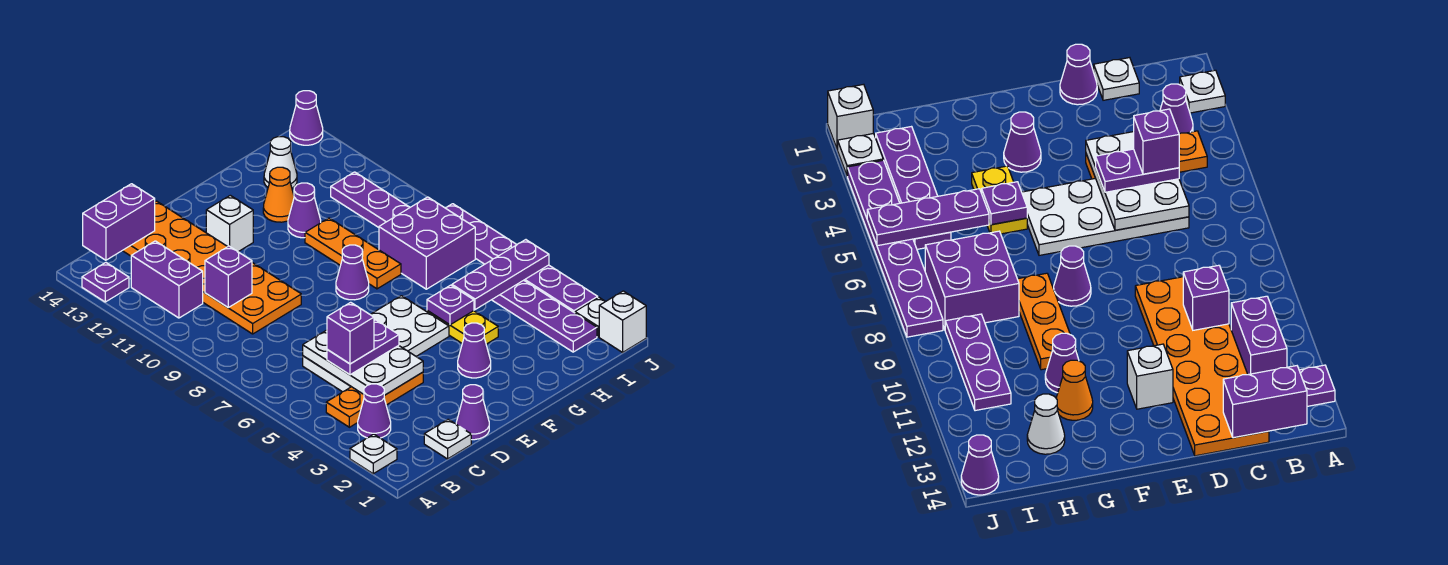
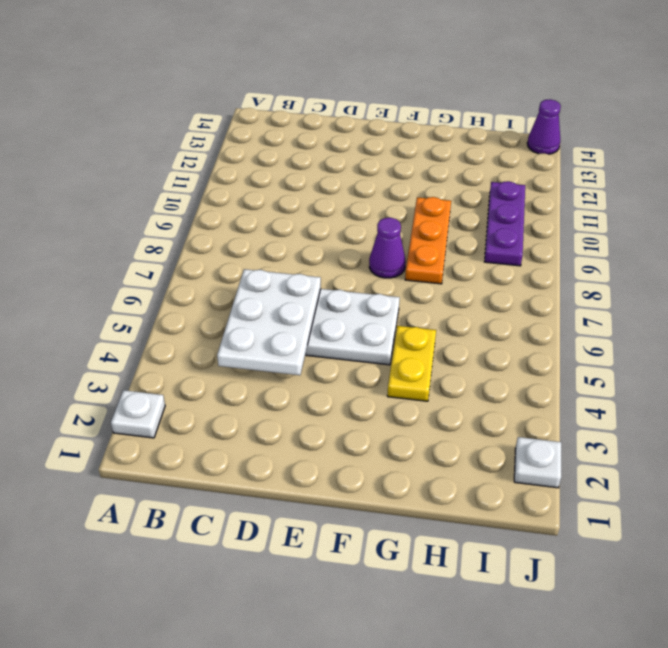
none -> purple plate A13 level 1
none -> purple cone B3 level 1
none -> orange plate B4:D4 level 1
none -> purple brick B11:B12 level 1

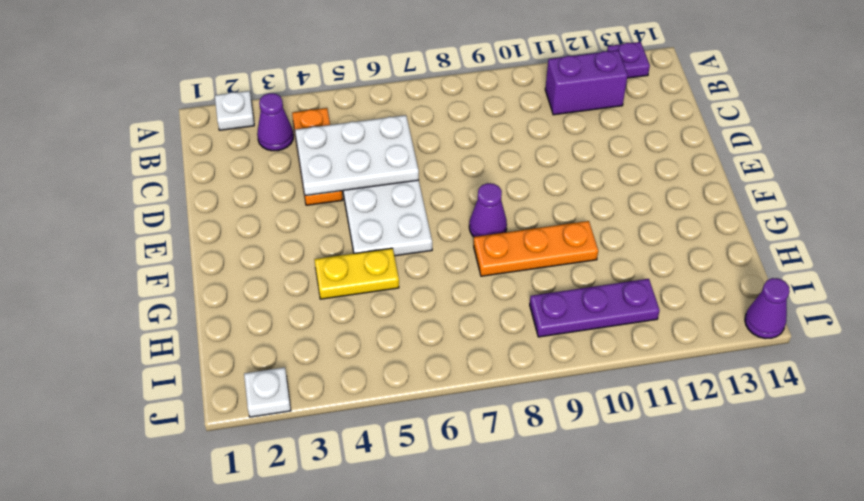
none -> white plate C1 level 1
none -> orange plate C9:D14 level 1
none -> purple cone D1 level 1
none -> white brick E12 level 1

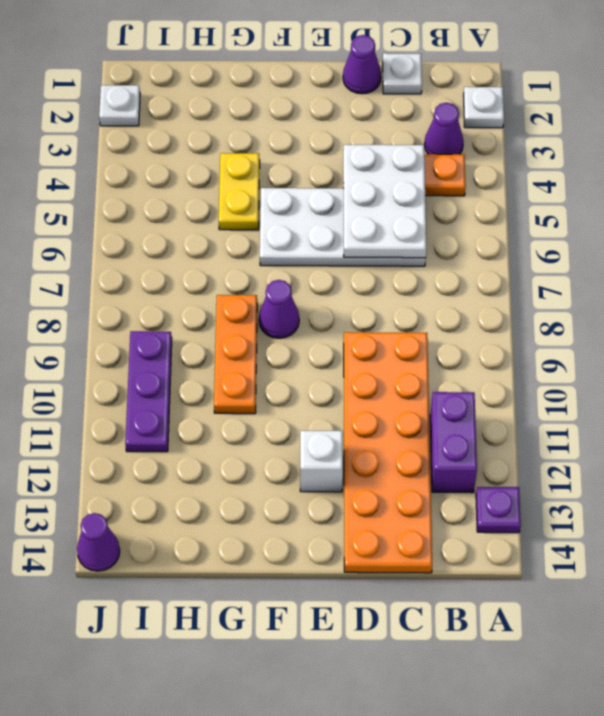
none -> purple cone F3 level 1
none -> purple cone G11 level 1
none -> orange cone G12 level 1
none -> purple brick H7:I8 level 1

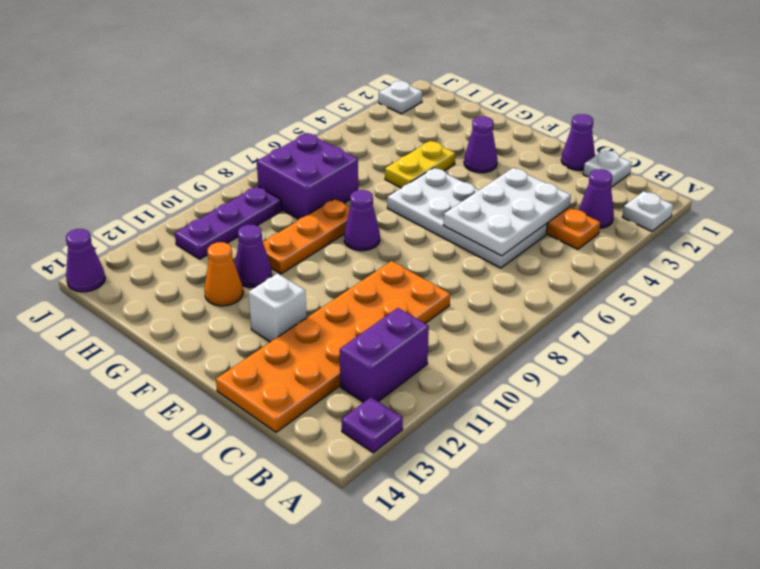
none -> white cone H13 level 1
none -> purple plate I2:I5 level 1
none -> white brick J1 level 1
none -> purple plate J3:J8 level 1

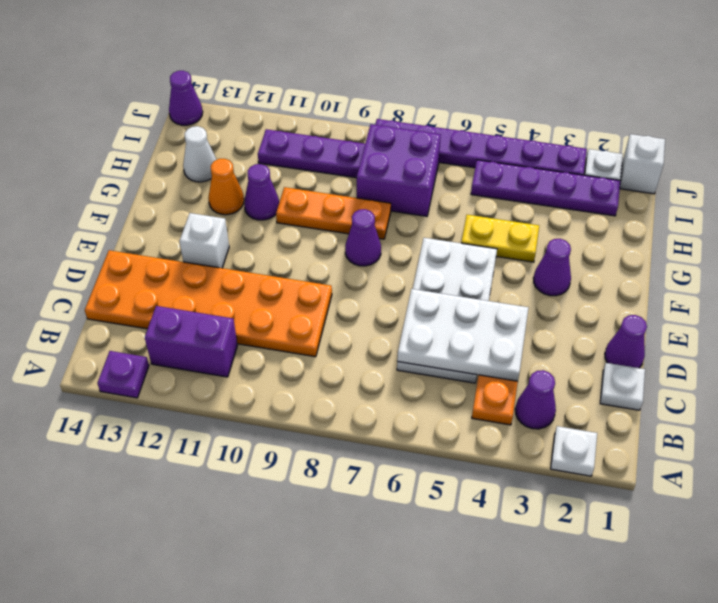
none -> purple brick B14:C14 level 2
none -> purple brick C10 level 2
none -> purple plate G5 level 2
none -> purple plate H5:J5 level 2

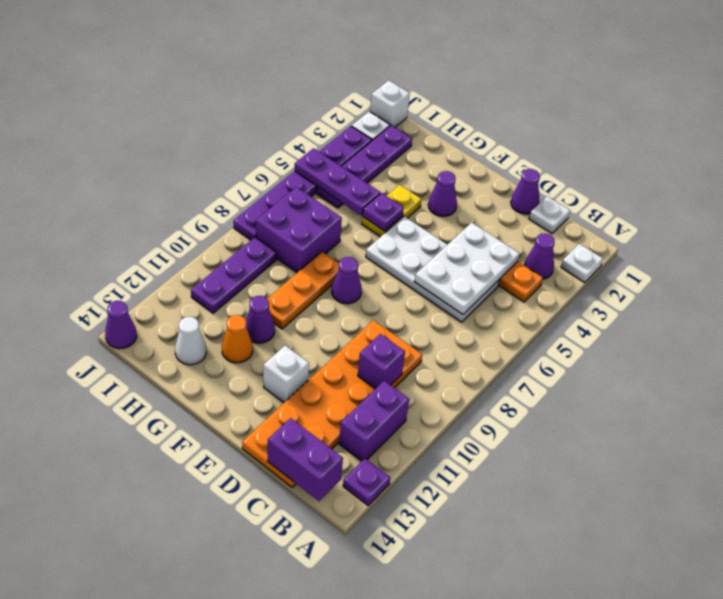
none -> purple plate C5:D5 level 3
none -> purple brick C5 level 4

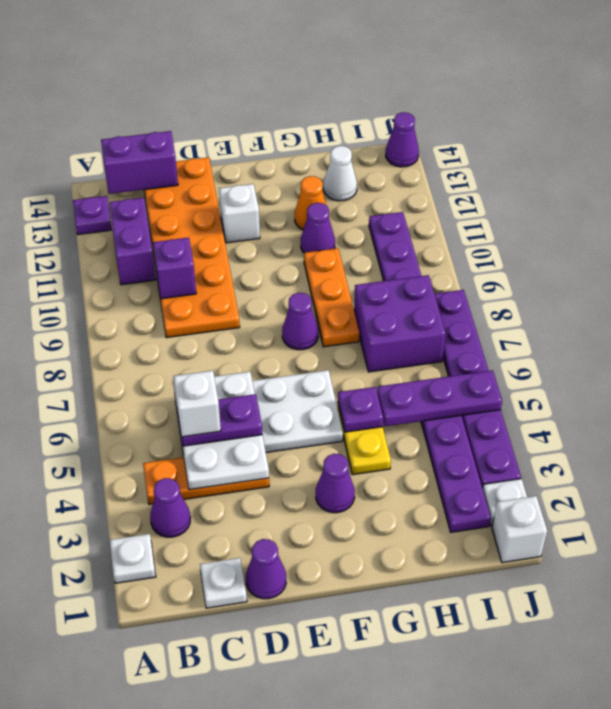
white brick C5 level 4 -> purple brick C5 level 4

